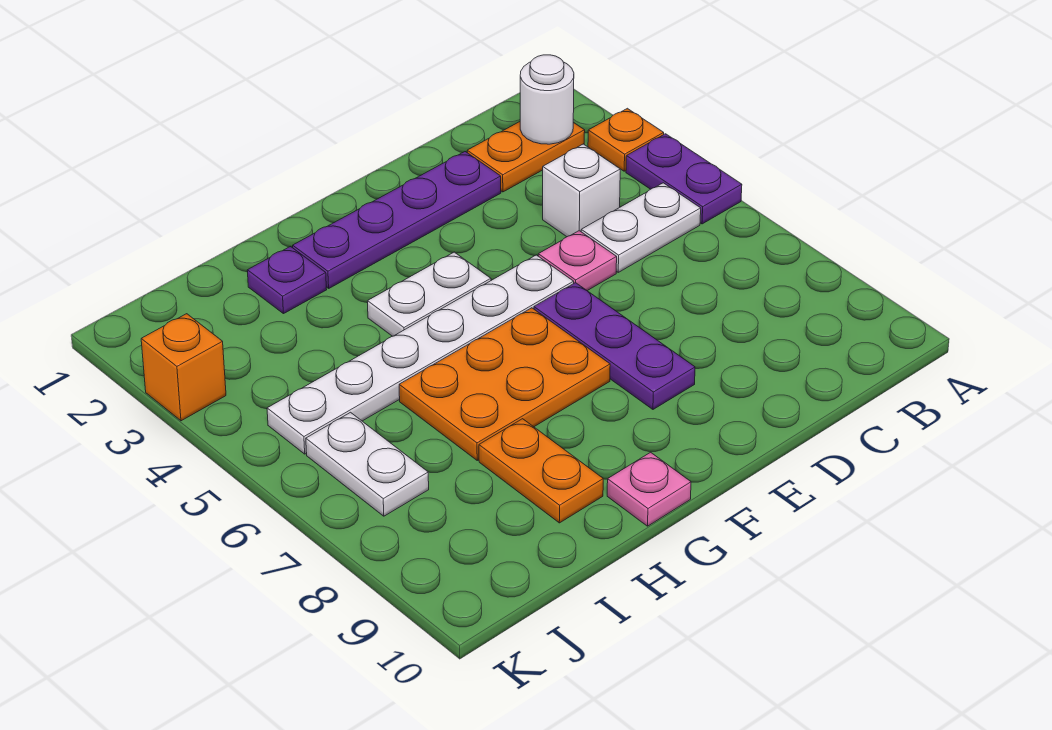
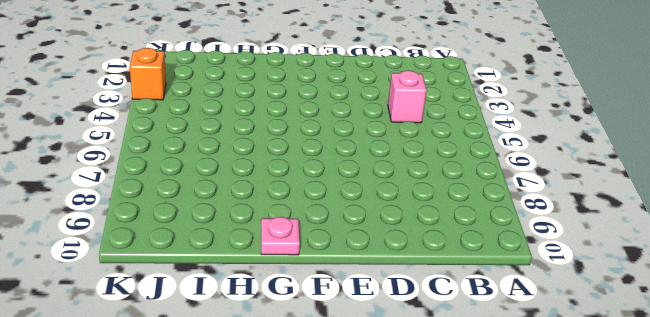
pink brick C4 level 1 -> white brick C4 level 1
none -> orange plate A3 level 1
none -> purple plate A4:A5 level 1
none -> orange plate B2:C2 level 1

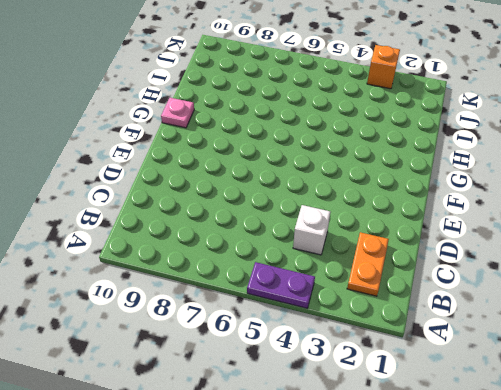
none -> orange plate A3 level 1
none -> white plate B5:C5 level 1
none -> purple plate D2:G2 level 1

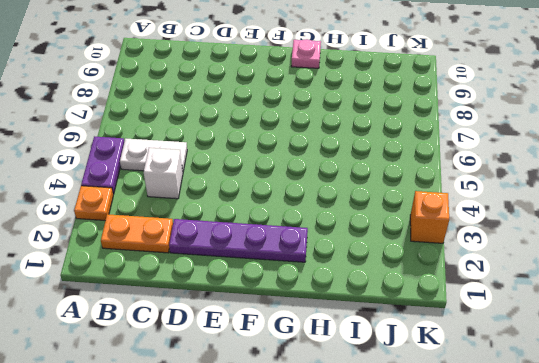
none -> pink plate D5 level 1
none -> white plate E5:J5 level 1
none -> purple plate E6:E8 level 1

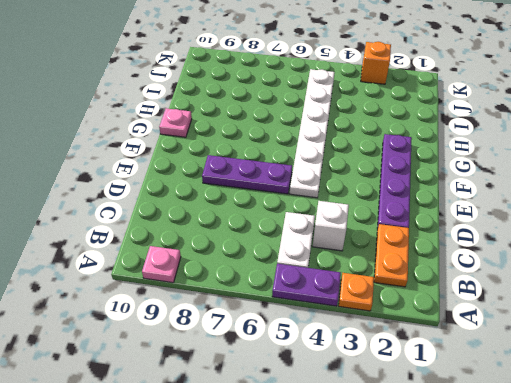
pink plate A9 level 1 -> pink plate D5 level 1
none -> white plate F4:G4 level 1
none -> orange plate F6:H7 level 1
none -> purple plate H2 level 1

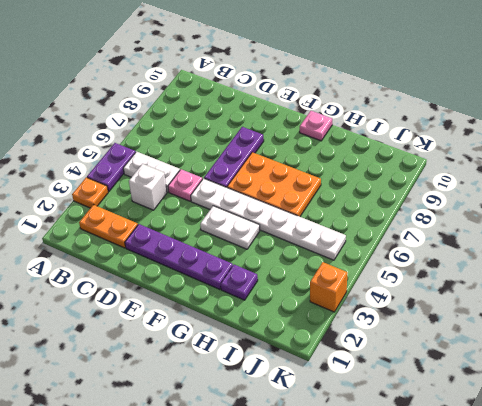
none -> orange plate H8:H9 level 1
none -> white plate J6:J7 level 1
none -> white round brick B2 level 2

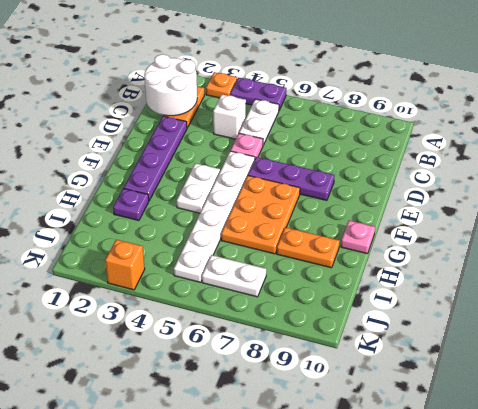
white round brick B1:C2 level 2 -> white round brick B2 level 2

